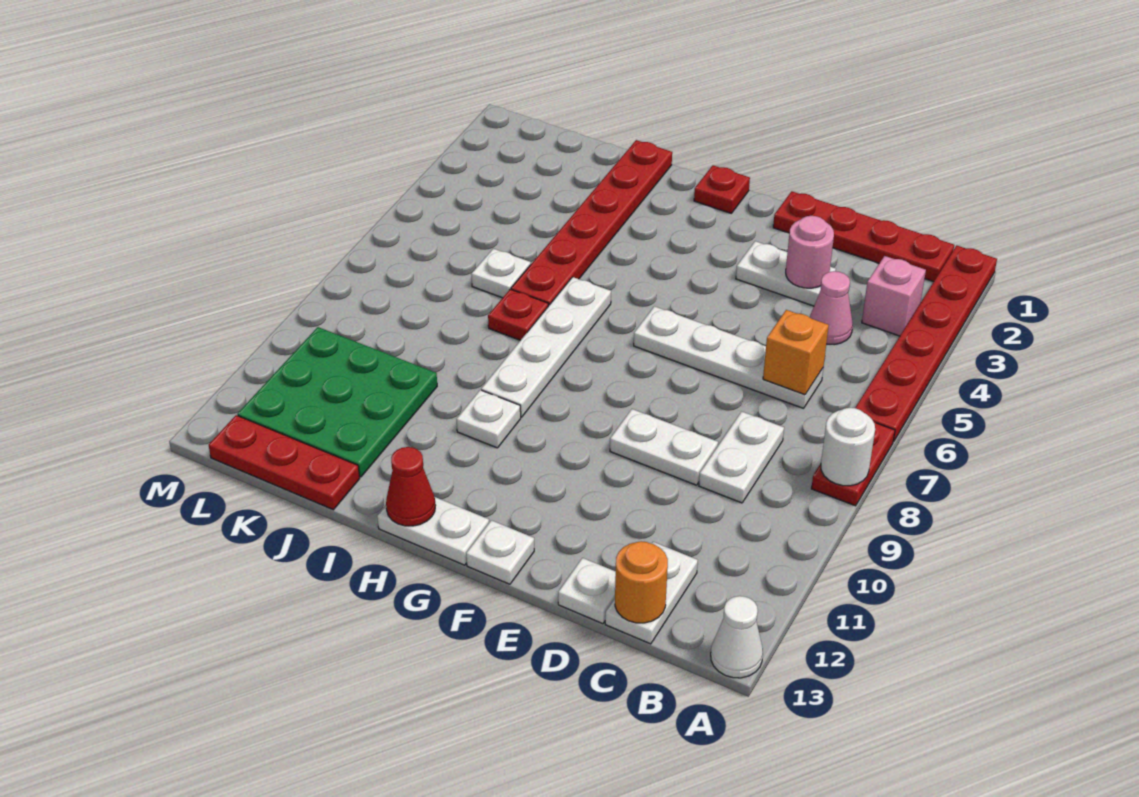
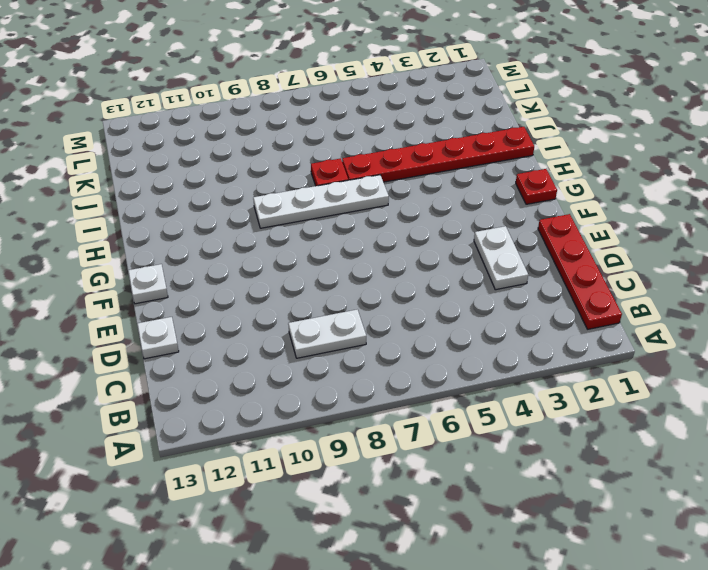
none -> red plate A1:A6 level 1
none -> red plate A7:A8 level 1
none -> white cone A13 level 1

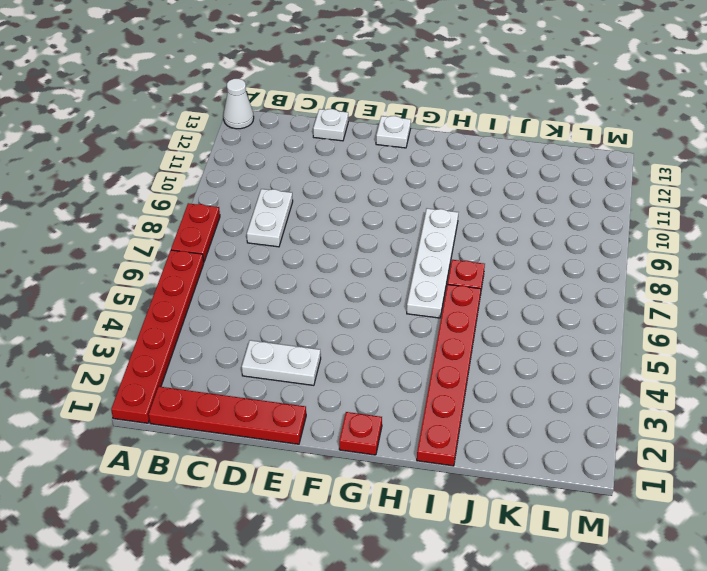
none -> pink brick B3 level 1
none -> pink cone C4 level 1
none -> white plate C6:F6 level 1

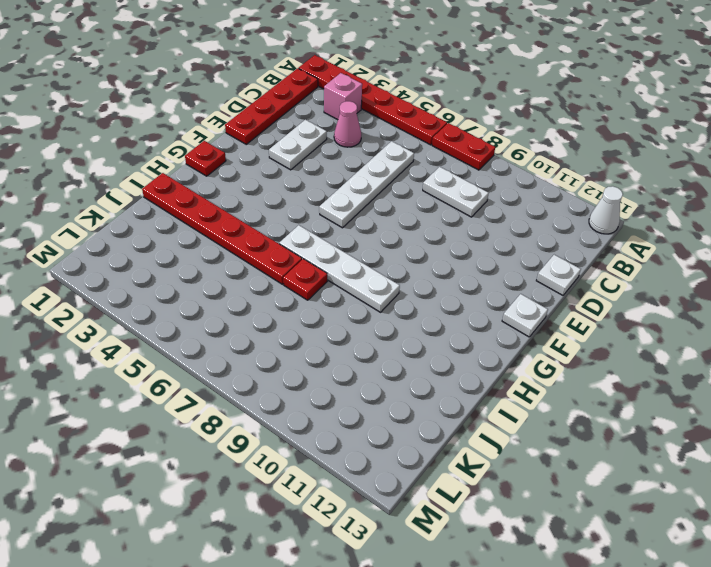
none -> white plate C12:C13 level 1
none -> white plate D9:E9 level 1
none -> white plate G13:H13 level 1

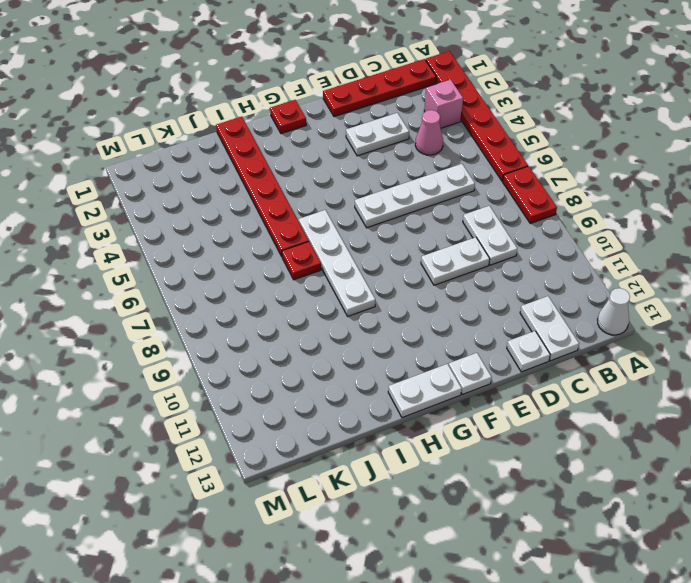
none -> white plate H10 level 1
none -> white plate J6 level 1
none -> green plate J10:L12 level 1

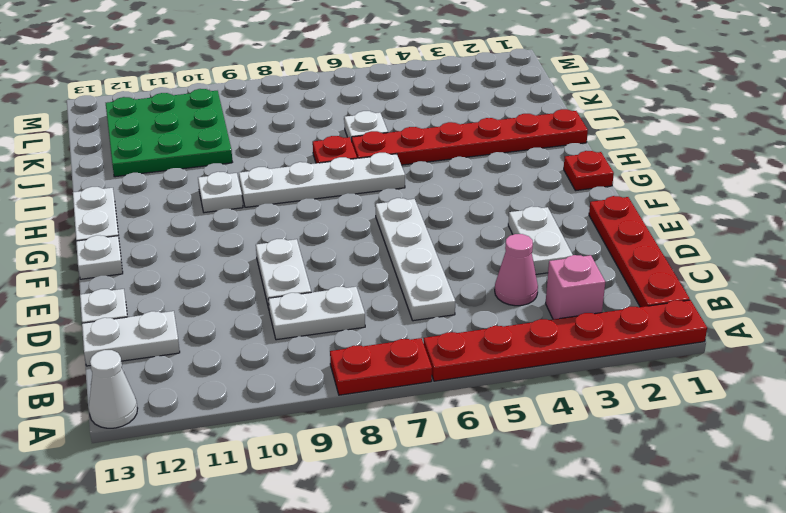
none -> red plate J13:L13 level 1
none -> white round brick A8 level 2
none -> orange brick C6 level 2

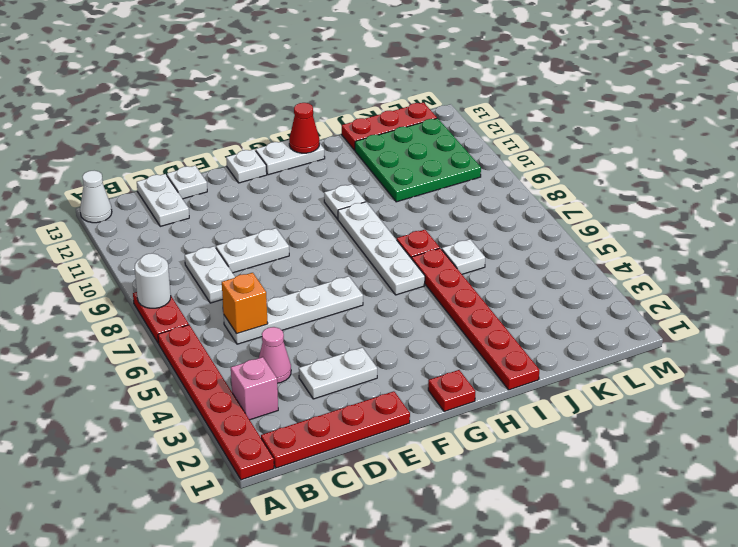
none -> orange round brick C13 level 2
none -> pink round brick D3 level 2

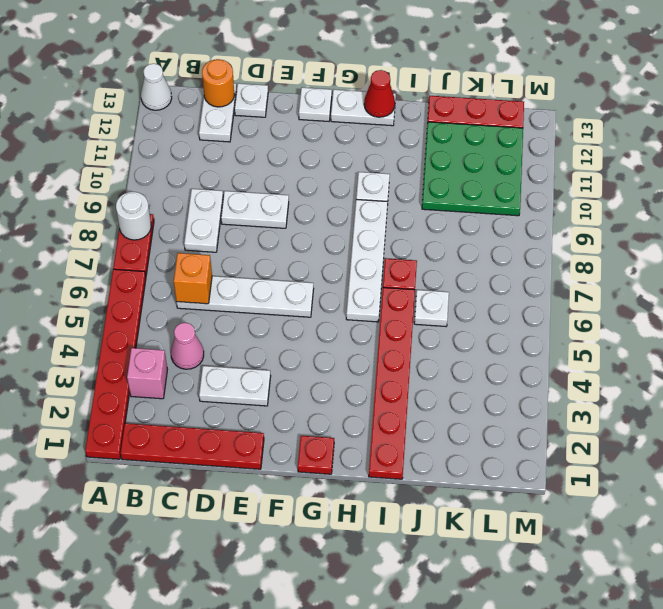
none -> pink round brick D3 level 2

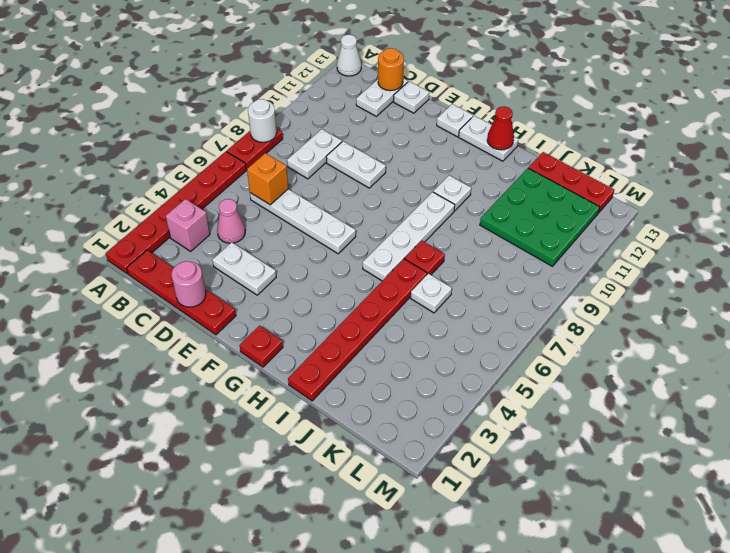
pink round brick D1 level 2 -> pink round brick D3 level 2

